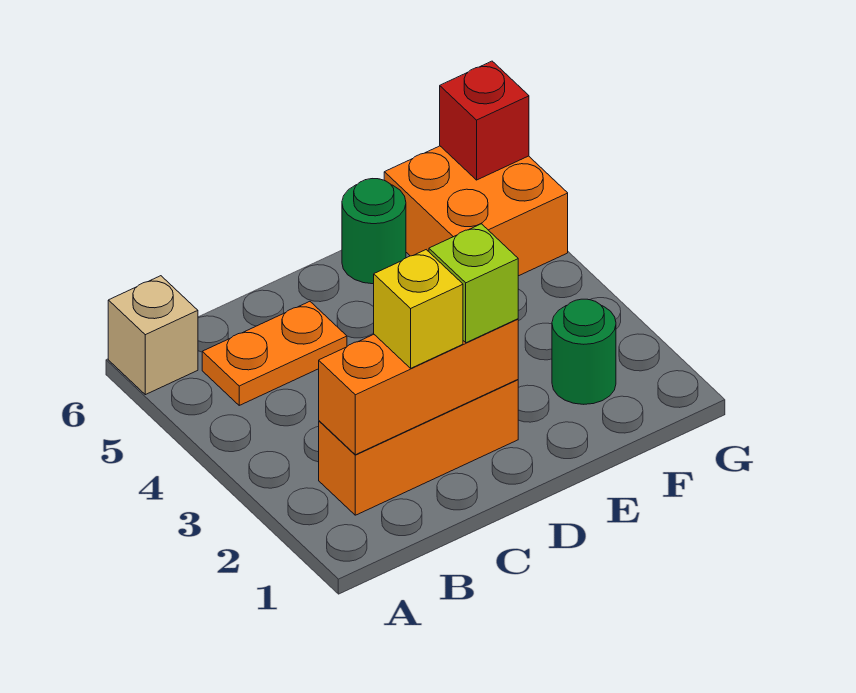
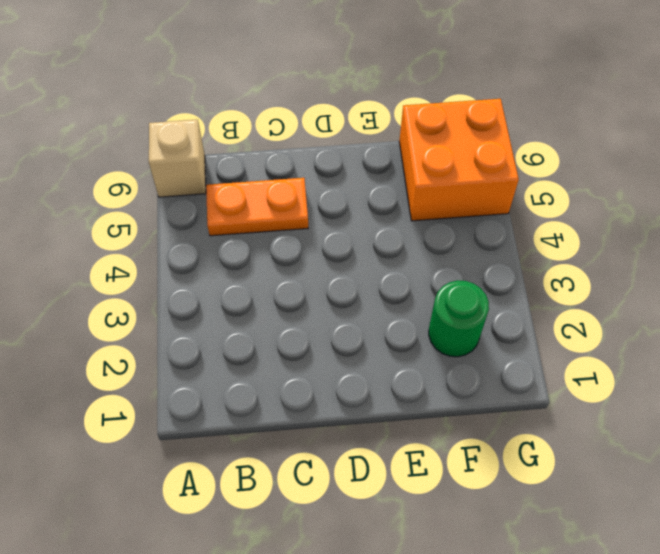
none -> orange brick B2:D2 level 1
none -> green round brick E6 level 1

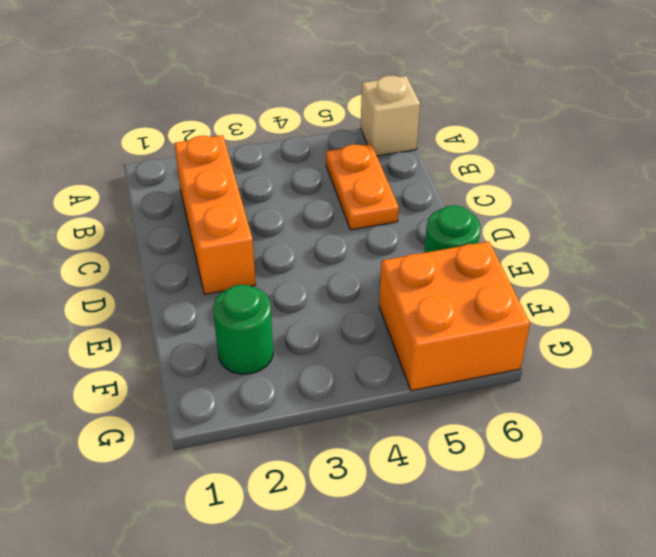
none -> orange brick B2:D2 level 2
none -> red brick G6 level 2

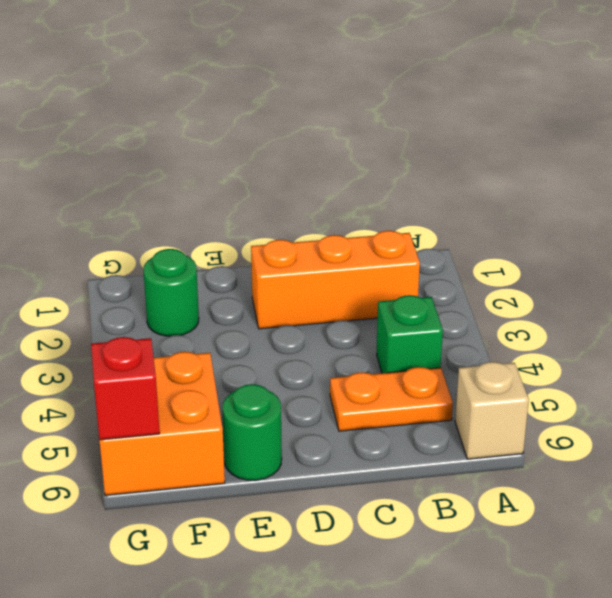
green brick B4 level 1 -> none
none -> orange brick B2:D2 level 2
none -> yellow brick C2 level 3

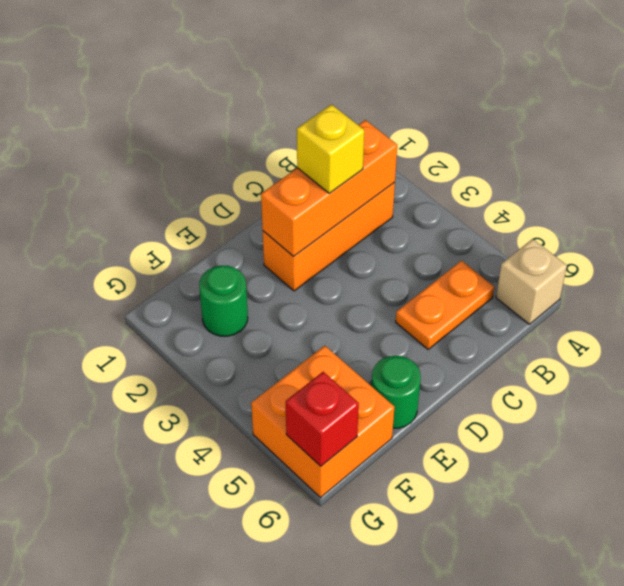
none -> lime brick D2 level 3

